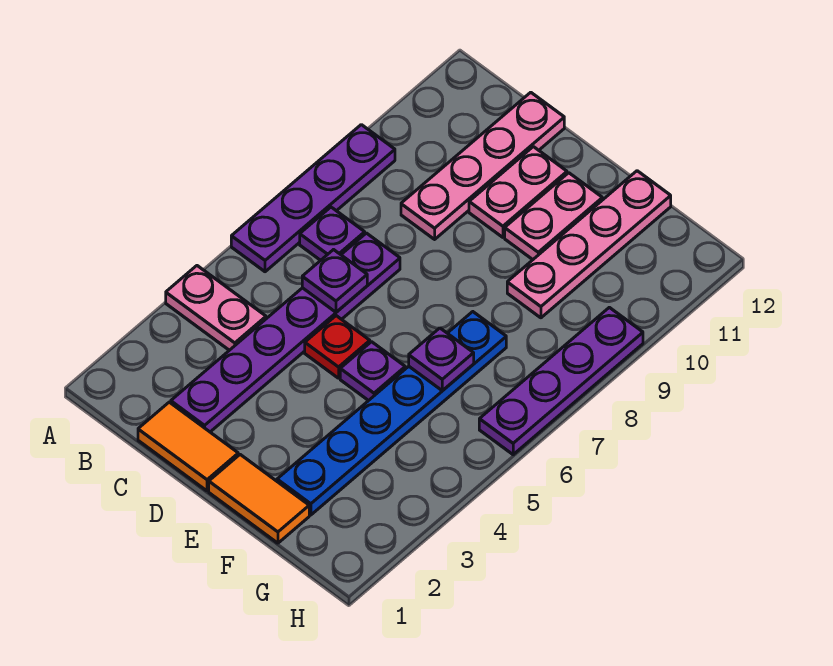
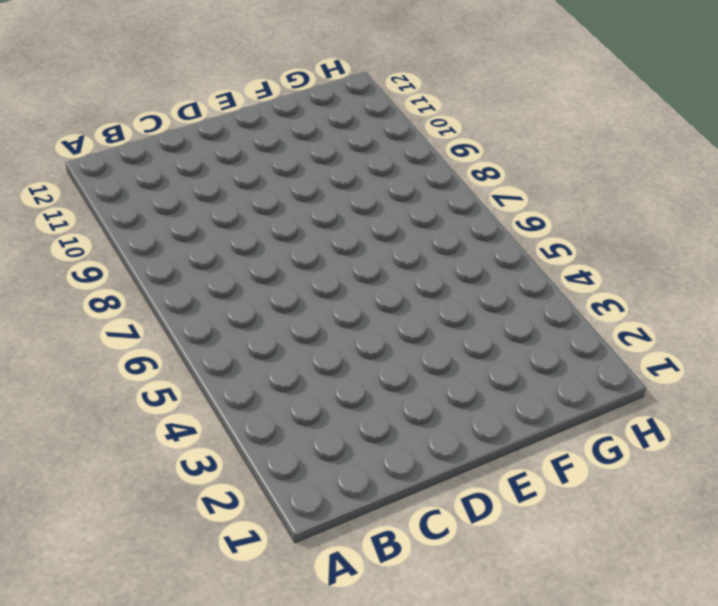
none -> pink plate A4:B4 level 1
none -> purple plate A6:A9 level 1
none -> purple plate B7 level 1

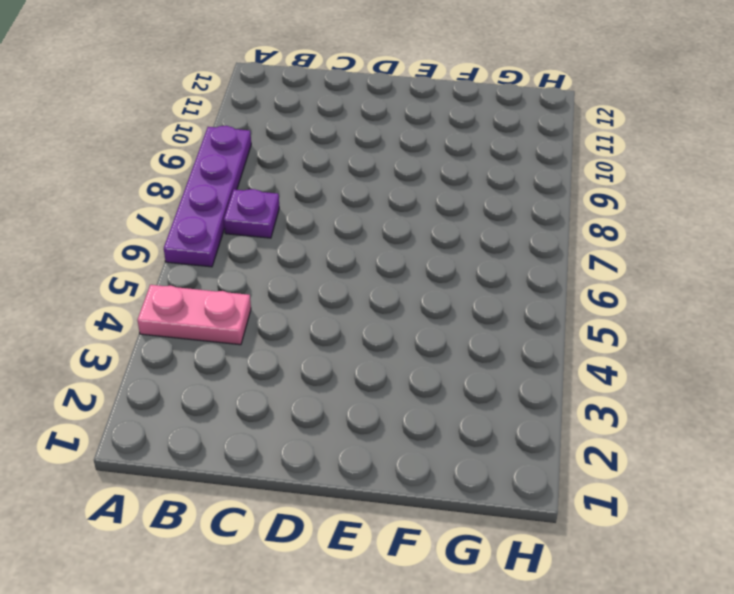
none -> orange tile C1:D1 level 1
none -> purple plate C2:C7 level 1
none -> pink plate C9:C12 level 1

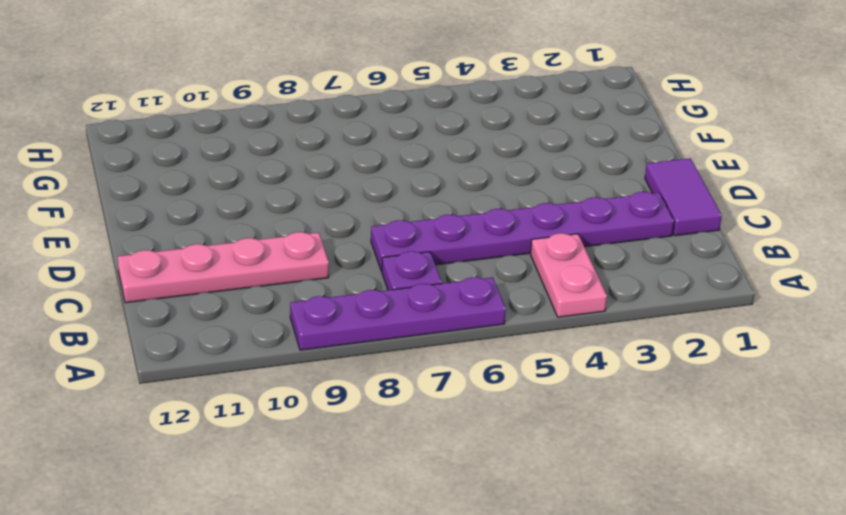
purple tile C1:D1 level 1 -> orange tile C1:D1 level 1
none -> red plate D5 level 1
none -> pink plate D10:D11 level 1
none -> orange tile E1:F1 level 1

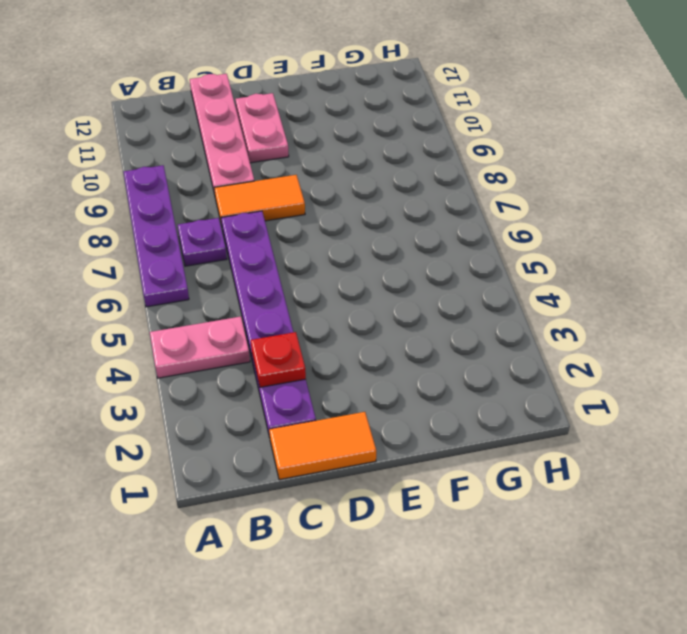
red plate C3 level 2 -> red plate D5 level 1
orange tile C8:D8 level 1 -> orange tile E1:F1 level 1
none -> purple plate E5 level 1
none -> pink plate E10:E11 level 1
none -> blue plate F2:F7 level 1

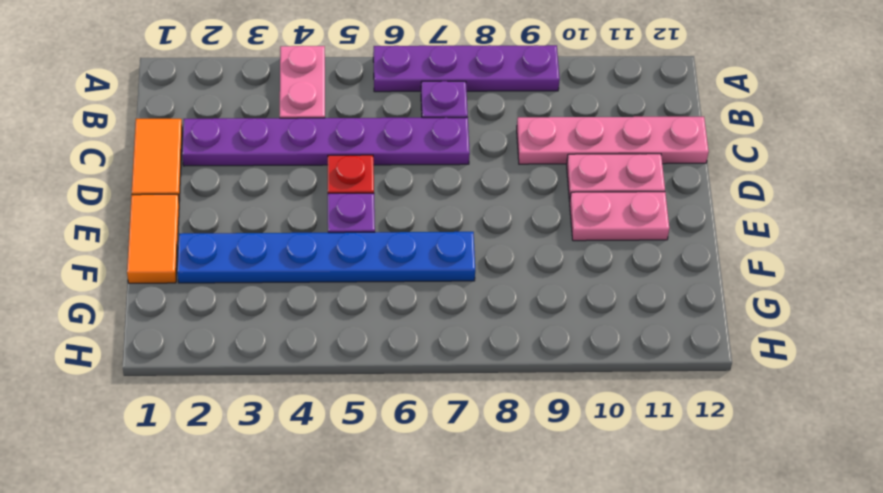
none -> pink plate F9:F12 level 1
none -> purple plate H6:H9 level 1
none -> purple plate C6 level 2

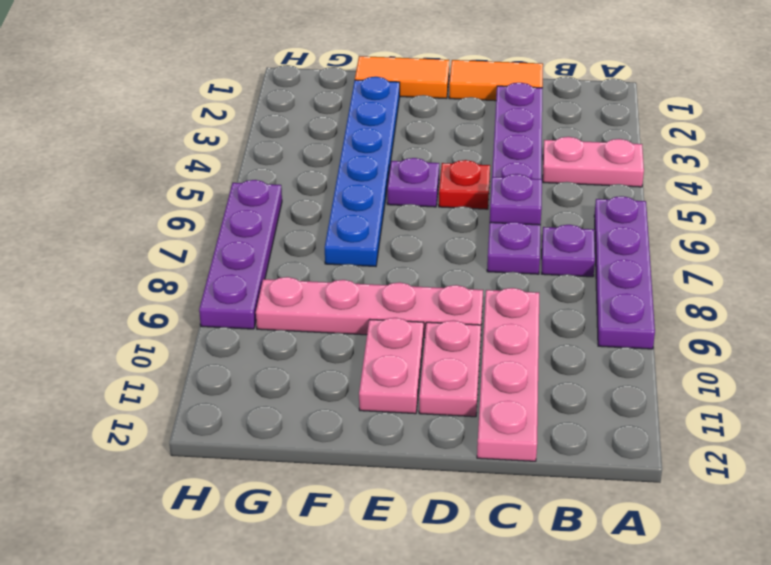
pink plate D9:G9 level 1 -> pink plate F9:F12 level 1
none -> purple plate F6 level 2

